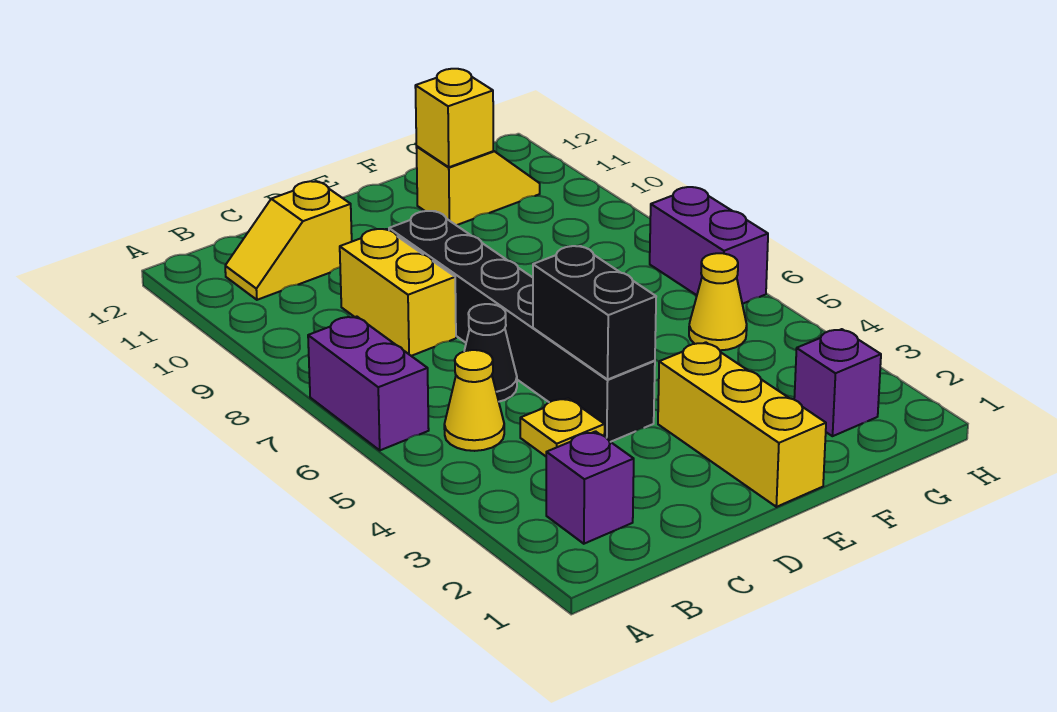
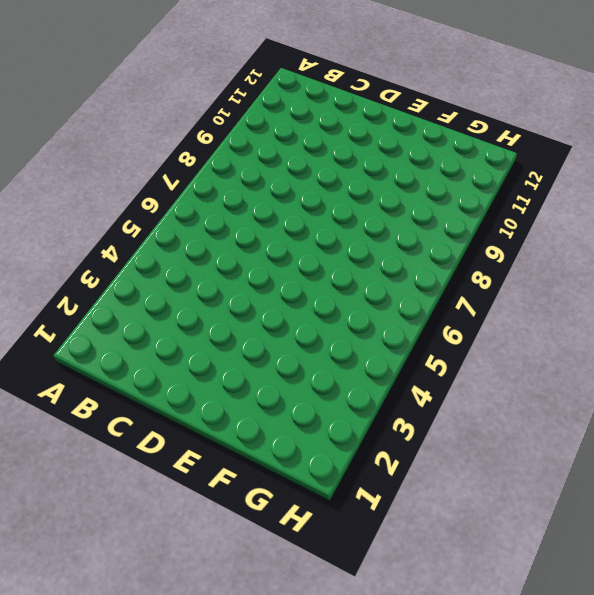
none -> purple brick A6:A7 level 1
none -> purple brick B2 level 1
none -> yellow cone B5 level 1

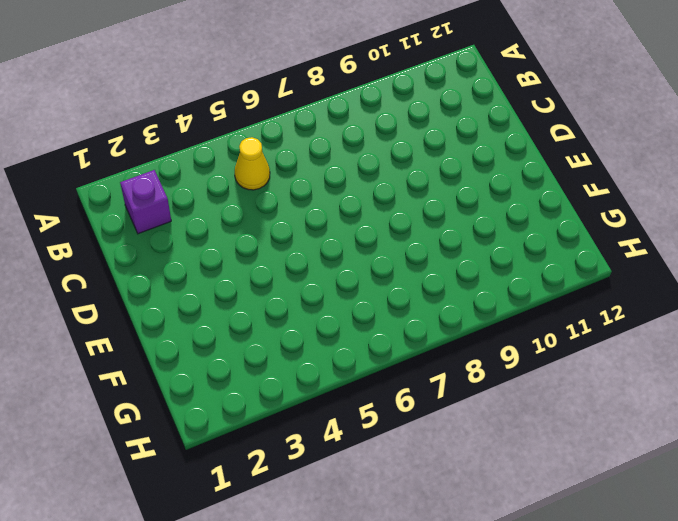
none -> purple brick A6:A7 level 1
none -> yellow slope B11:C11 level 1 top C
none -> yellow plate C4 level 1

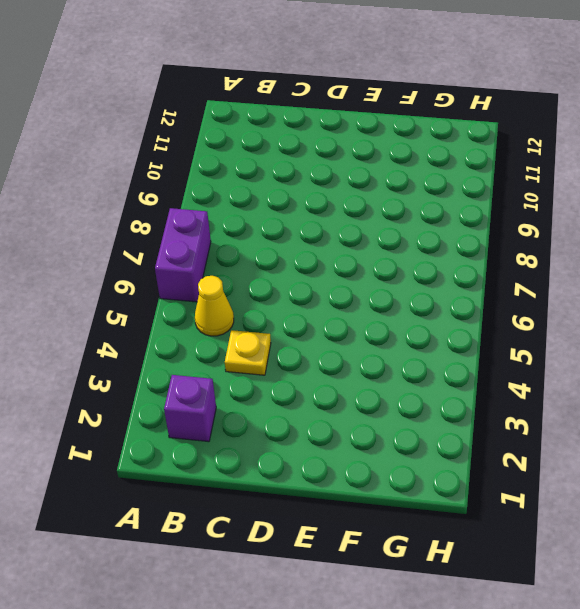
none -> yellow slope B11:C11 level 1 top C
none -> black cone C6 level 1
none -> yellow brick C8:C9 level 1

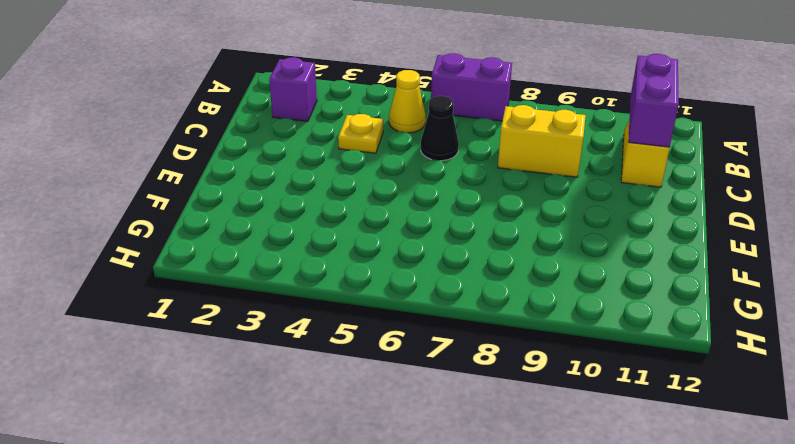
purple brick B11:C11 level 2 -> purple brick H6:H7 level 1
none -> black brick D4:D9 level 1
none -> yellow brick E1:E3 level 1
none -> yellow slope F11:G11 level 1 top F

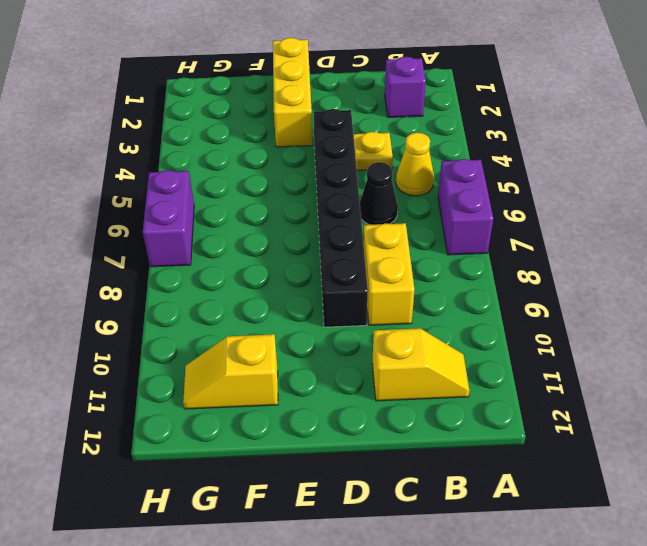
none -> purple brick G2 level 1
none -> yellow cone G5 level 1
none -> black brick D4:D5 level 2

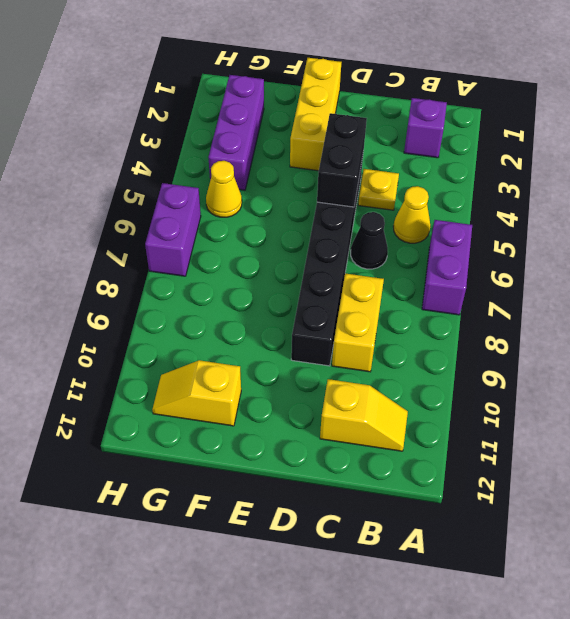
purple brick G2:G4 level 1 -> purple brick G2 level 1
none -> yellow brick F11 level 2

